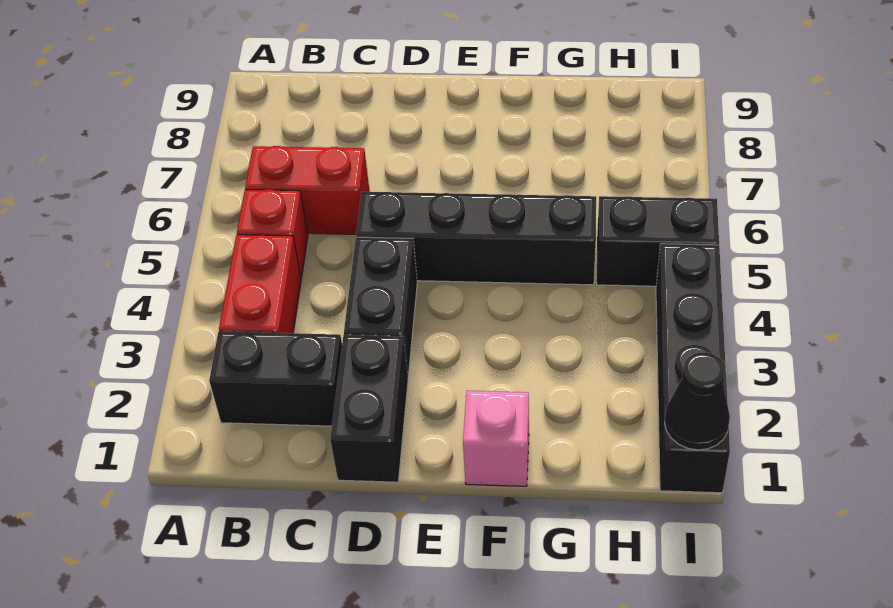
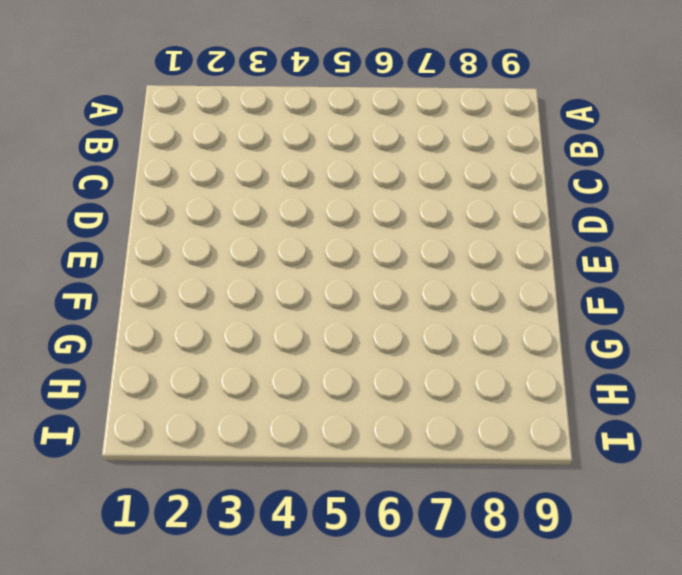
none -> black brick B2:C2 level 1
none -> red brick B3:B4 level 1

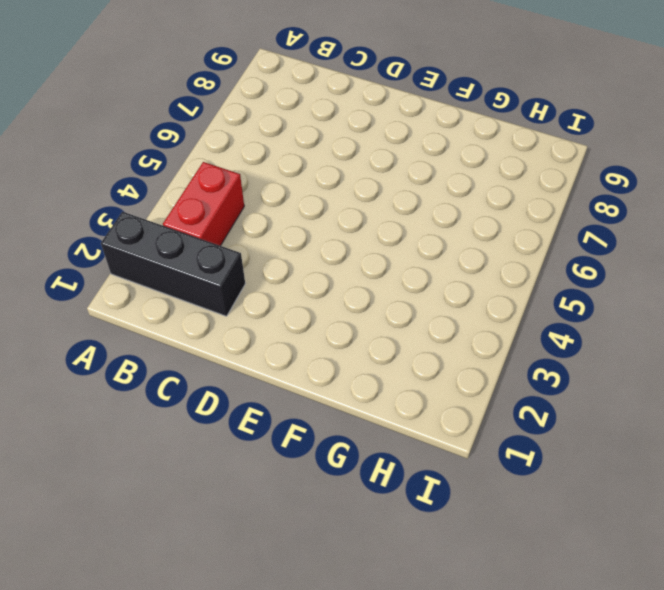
black brick A2:C2 level 1 -> black brick B2:C2 level 1
none -> red brick B5 level 1
none -> red brick B6:C6 level 1

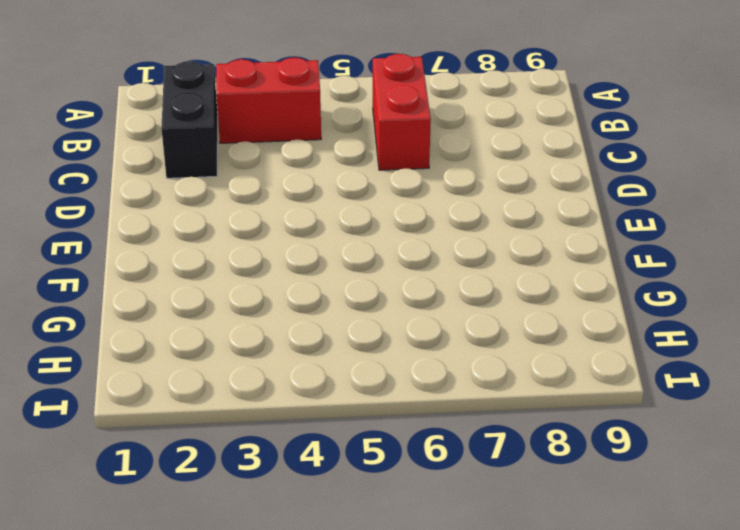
none -> red brick B5 level 1
none -> black brick D1:D2 level 1

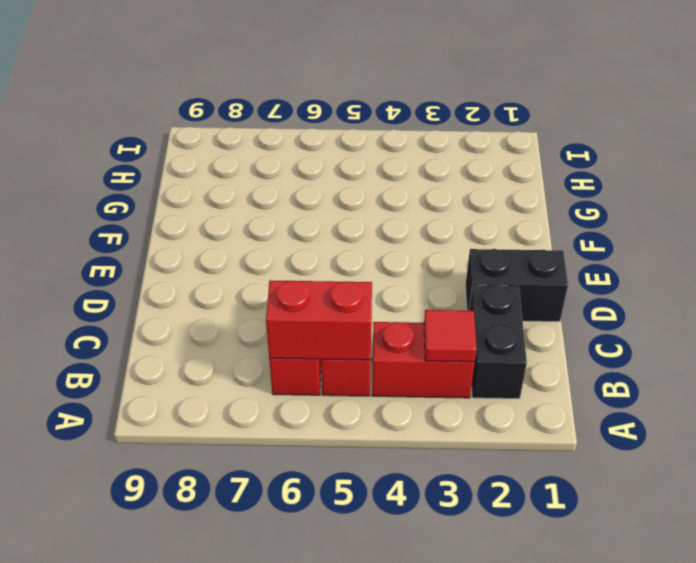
red tile B3 level 2 -> none
red brick B5:B6 level 2 -> none
none -> black brick D3:D4 level 1
none -> black brick D5:G5 level 1

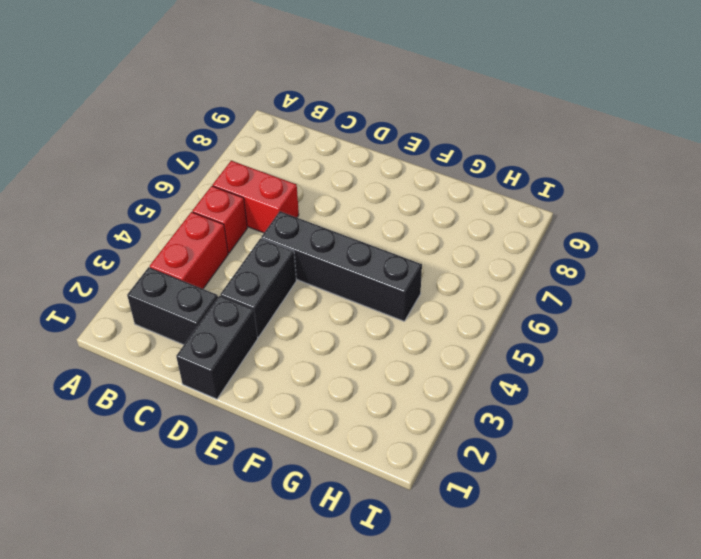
none -> pink brick F1 level 1
none -> black brick H5:I5 level 1

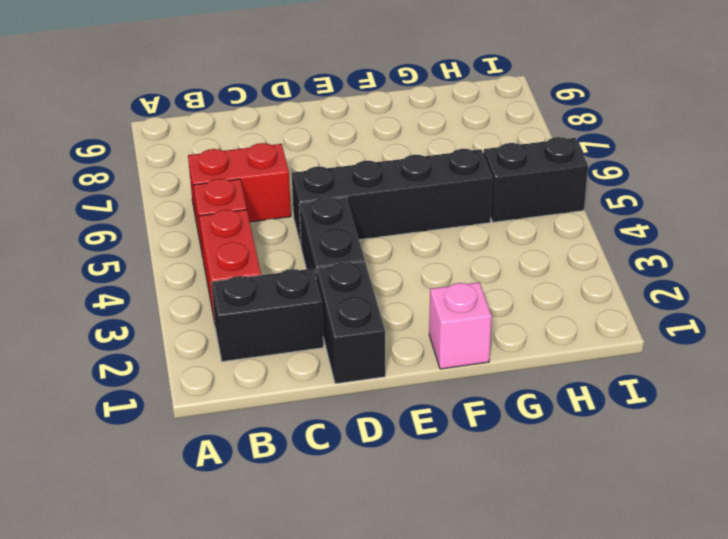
none -> black brick I1:I4 level 1
none -> black cone I1 level 2

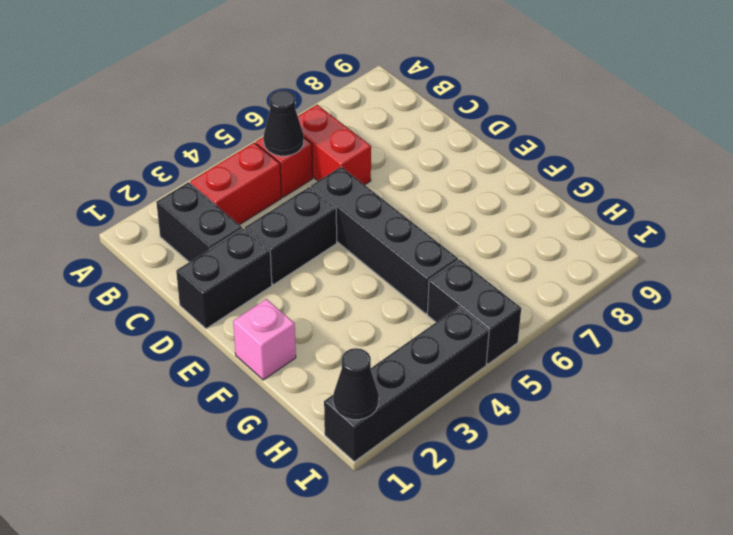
black cone B5 level 2 -> none

